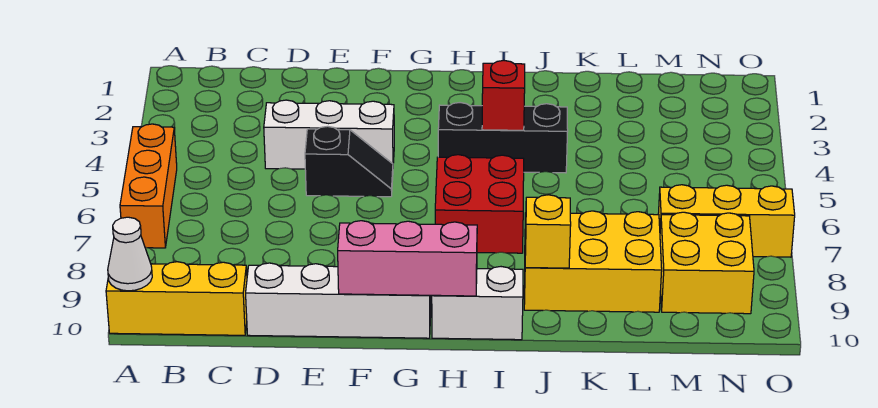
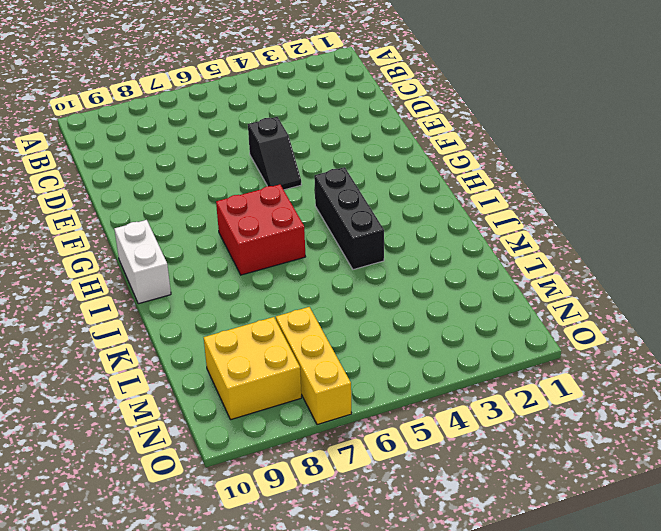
none -> orange brick A5:A7 level 1
none -> yellow brick A10:C10 level 1
none -> white brick D4:F4 level 1

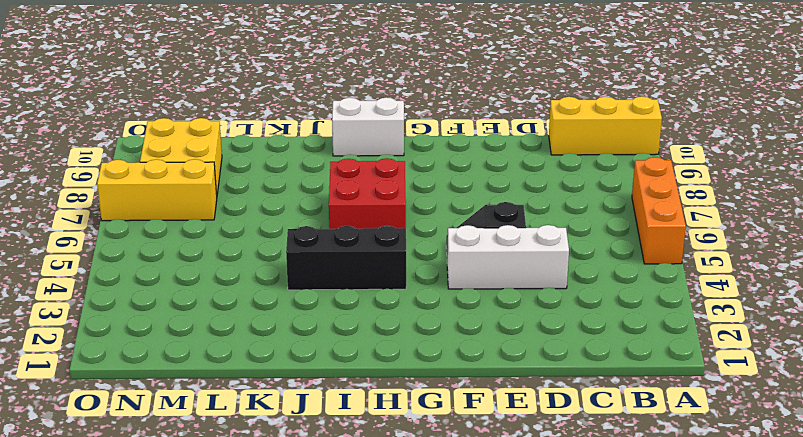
none -> white brick D10:G10 level 1
none -> yellow brick J8:L9 level 1
none -> white cone A10 level 2

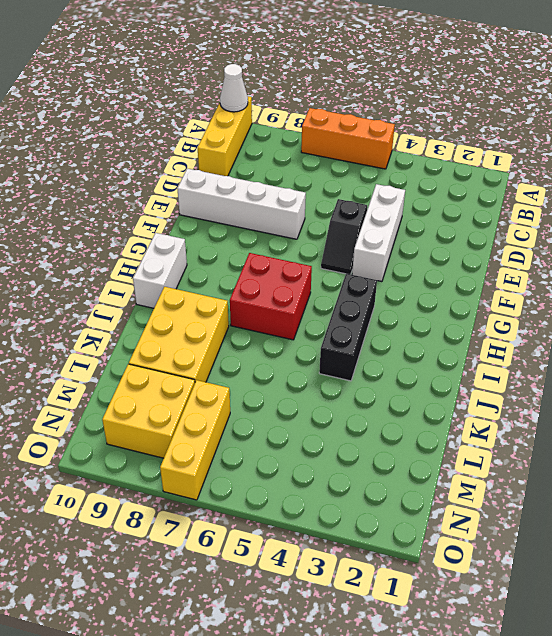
white brick E7:E10 level 1 -> white brick D10:G10 level 1
none -> pink brick F10:H10 level 2
none -> red brick I4 level 2
none -> yellow brick J9 level 2

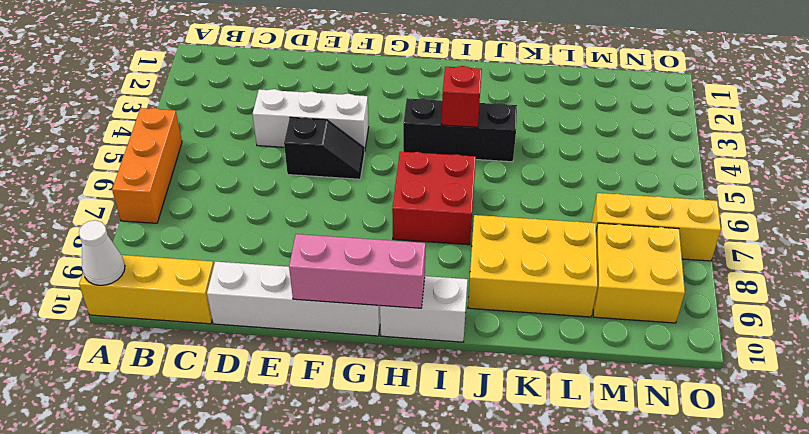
none -> yellow brick J9 level 2

